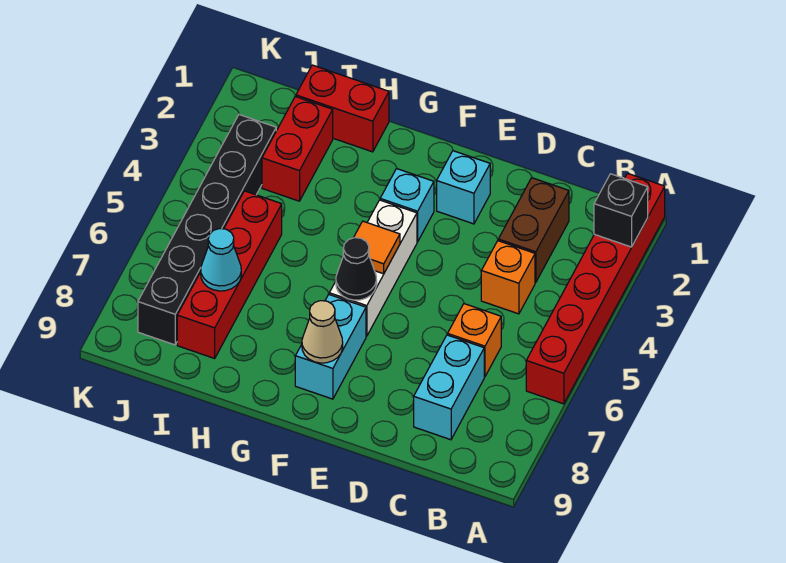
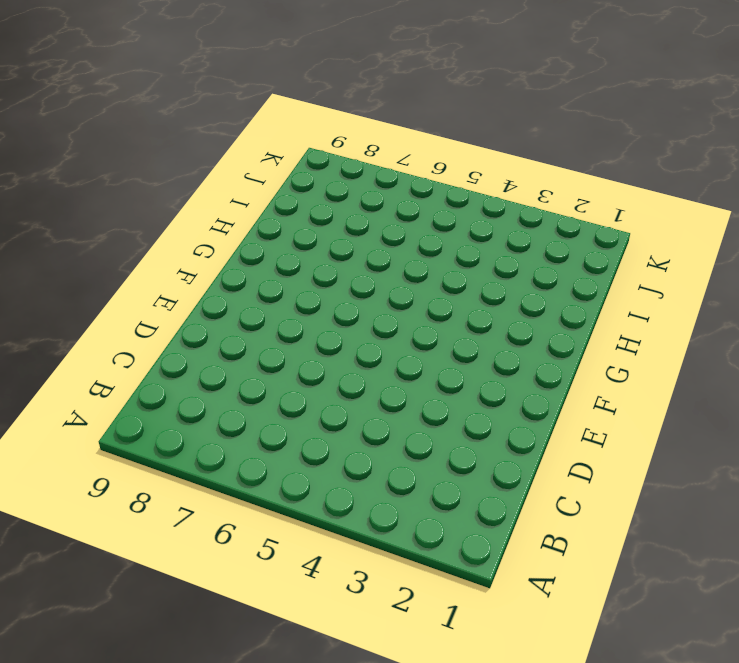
none -> red brick A1:A6 level 1
none -> brown brick C2:C3 level 1
none -> orange brick C4 level 1

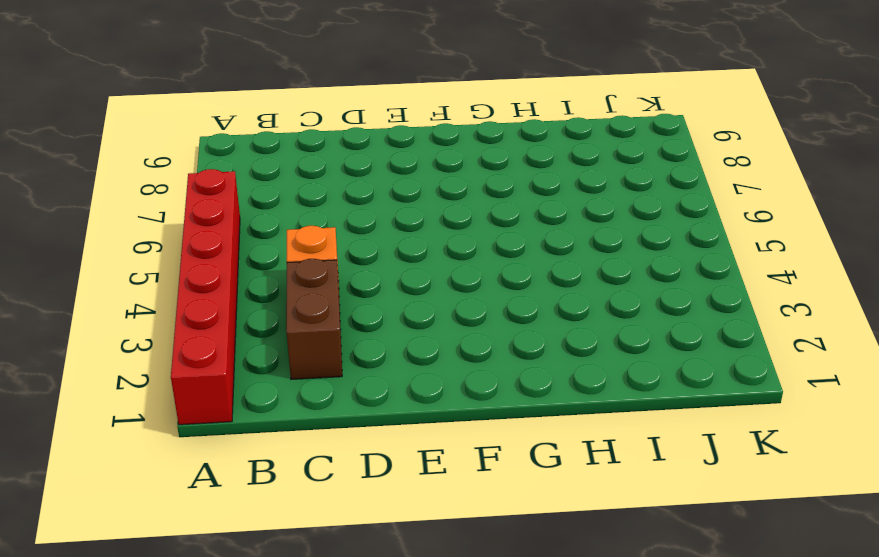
none -> orange brick C6 level 1
none -> cyan brick C7:C8 level 1
none -> cyan brick E2 level 1

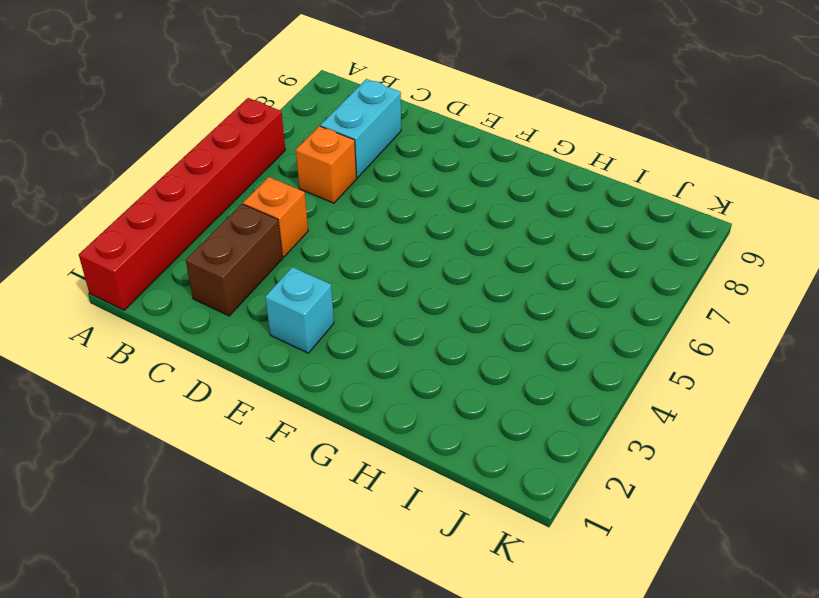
none -> cyan brick F3 level 1
none -> white brick F4:F6 level 1
none -> cyan brick F7:F8 level 1

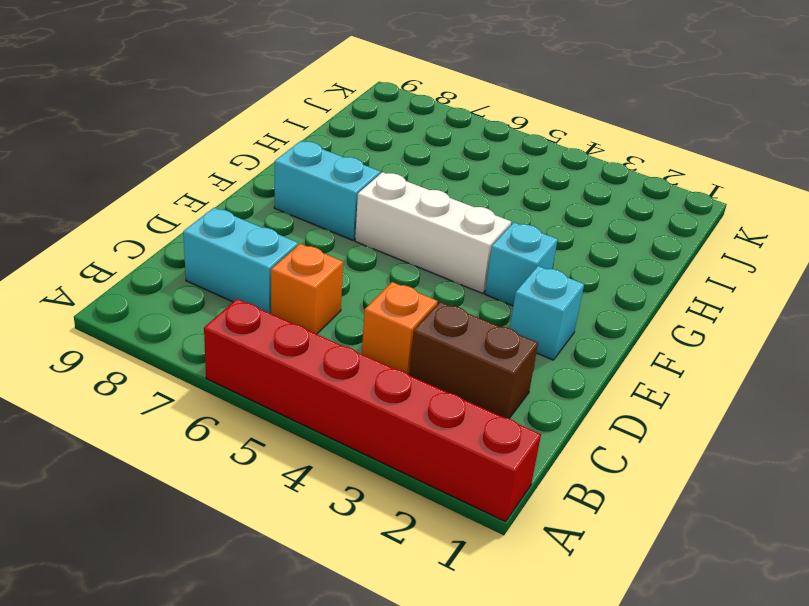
none -> red brick H1:I1 level 1
none -> red brick I2:I3 level 1
none -> red brick I5:I8 level 1

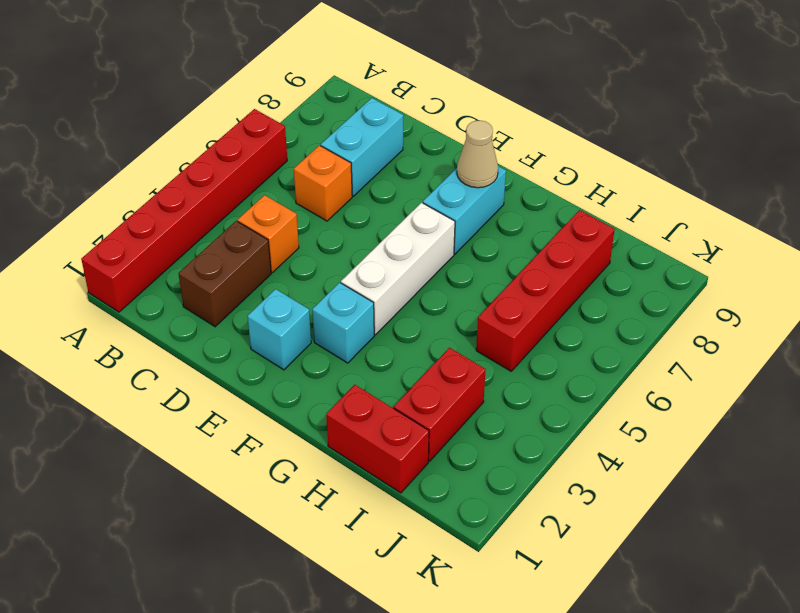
none -> black brick J3:J8 level 1
none -> black brick A2 level 2
none -> orange tile F5 level 2

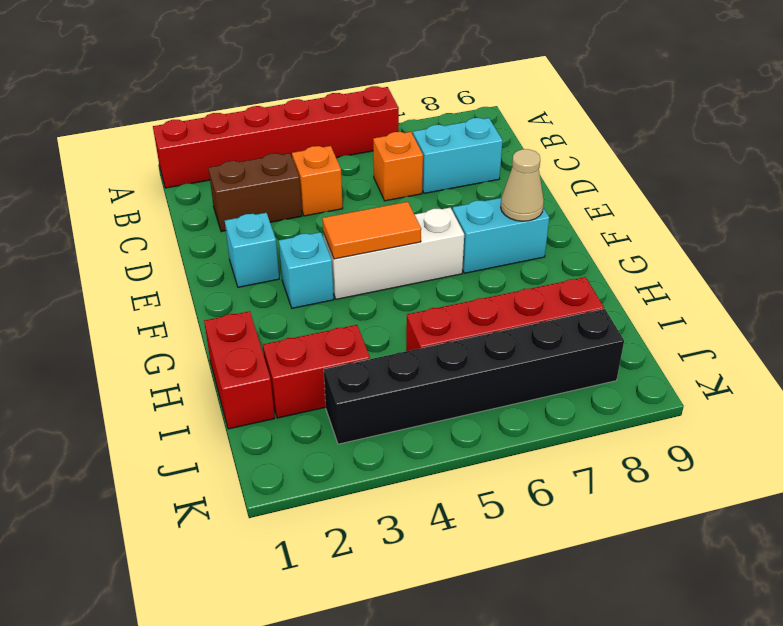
orange tile F4:F5 level 2 -> orange tile F5 level 2
none -> black brick A2 level 2
none -> black cone F6 level 2
none -> cyan cone I7 level 2

